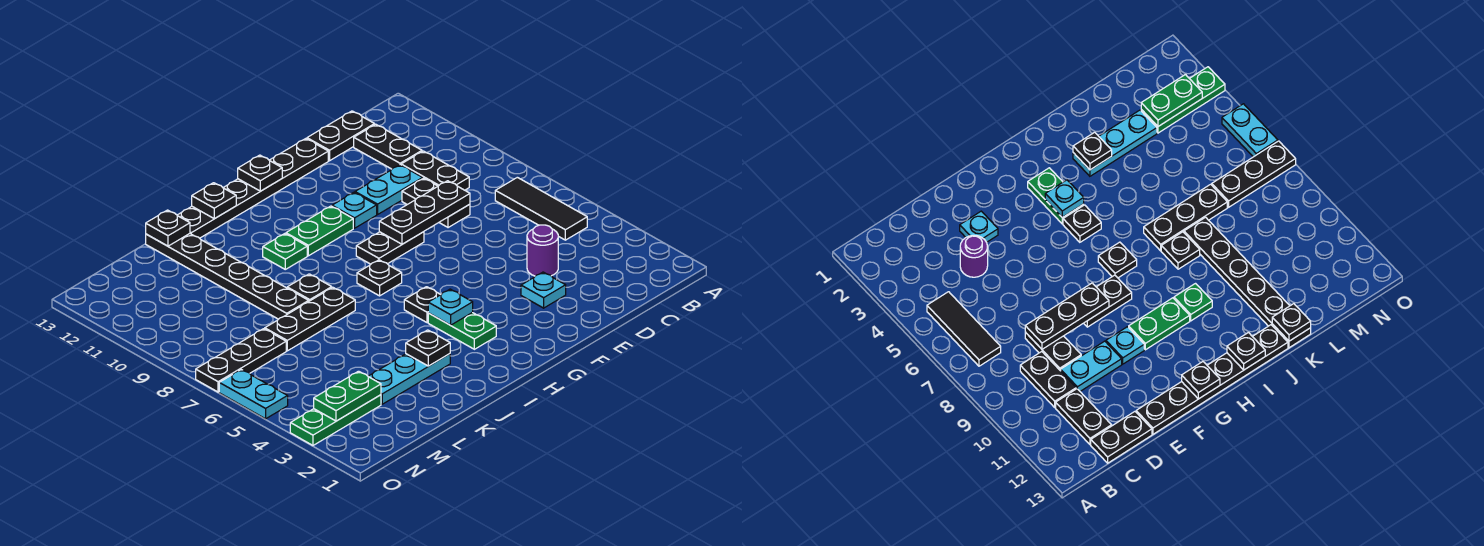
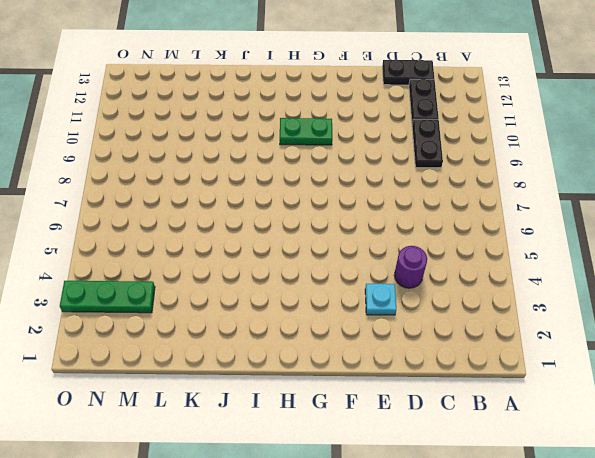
none -> black tile B5:B7 level 1
none -> black plate D8:D9 level 1
none -> cyan plate D10:E10 level 1
none -> black plate E13:J13 level 1

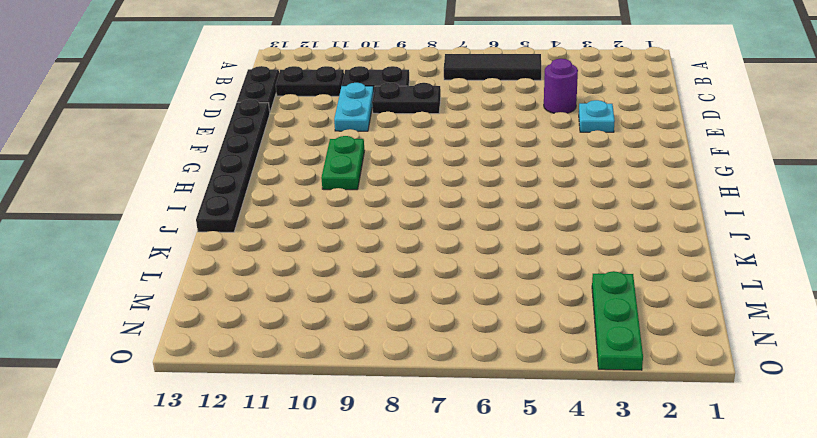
none -> black plate F8:G8 level 1
none -> cyan plate F10 level 1
none -> green plate H3:H4 level 1
none -> black plate H5 level 1

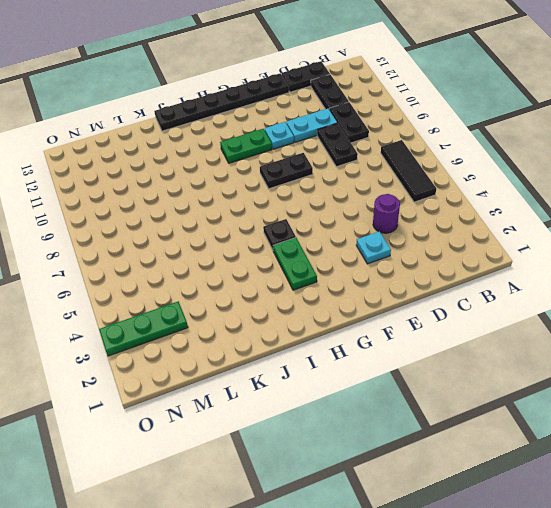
none -> black plate H7 level 1
none -> green plate I10 level 1
none -> cyan plate J3:L3 level 1
none -> black plate J7:L7 level 1

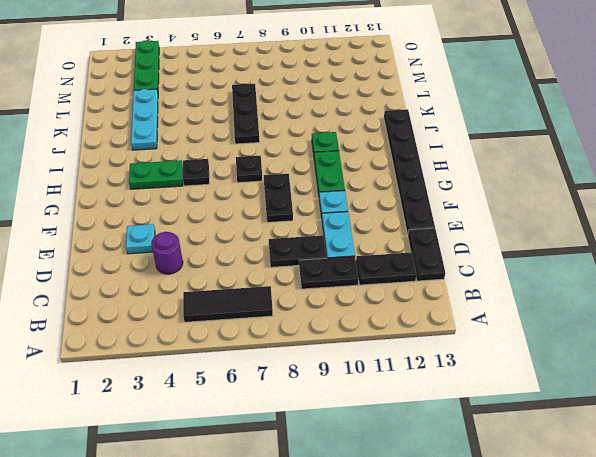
none -> black plate J8 level 1
none -> black plate K8:K13 level 1
none -> black plate M7:O7 level 1
none -> cyan plate O5:O6 level 1

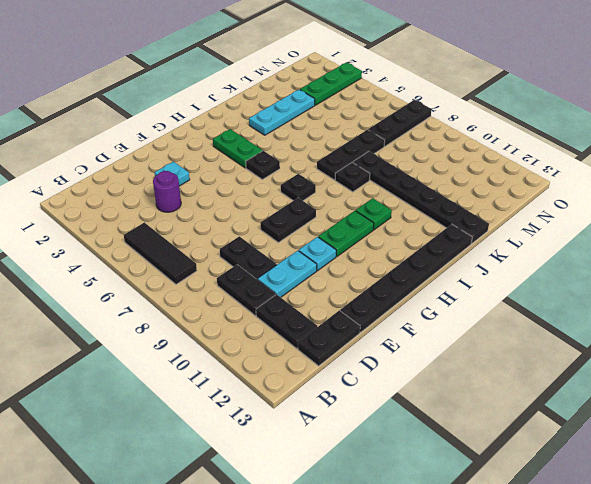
none -> cyan plate O5:O6 level 1
none -> black plate D8:F8 level 2
none -> black plate G13 level 2
none -> cyan plate H4 level 2

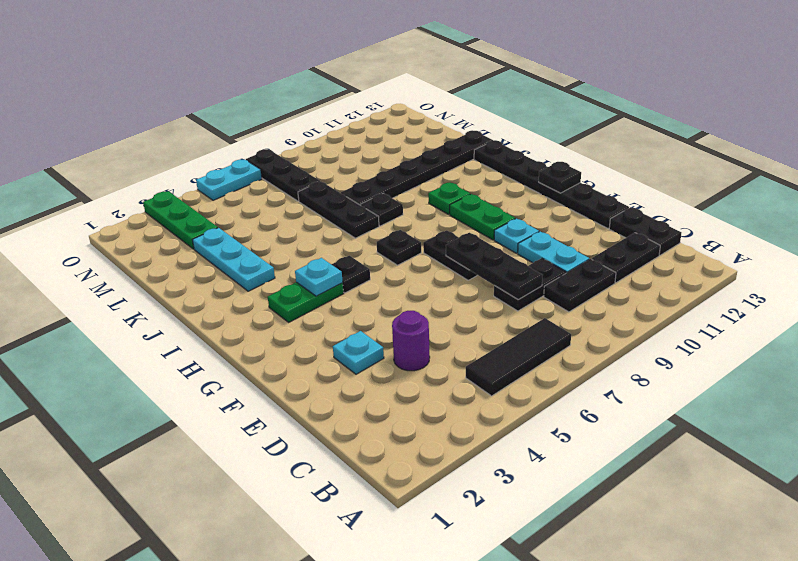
none -> black plate I13 level 2
none -> black plate J3 level 2
none -> black plate K13 level 2
none -> green plate M3:N3 level 2

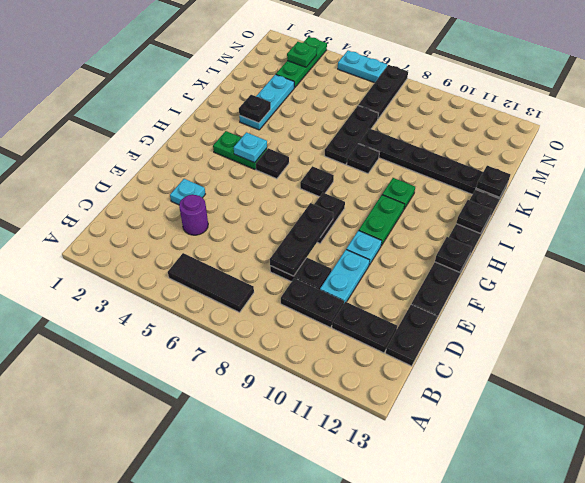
green plate N3 level 2 -> green plate M3:N3 level 2

